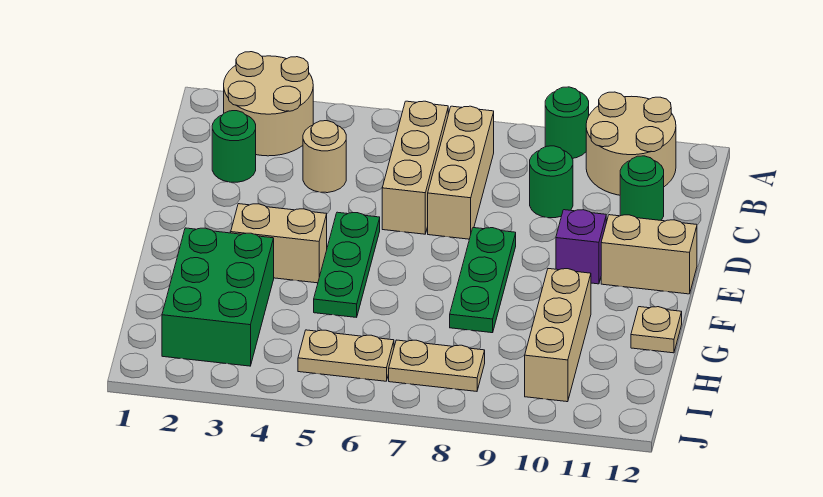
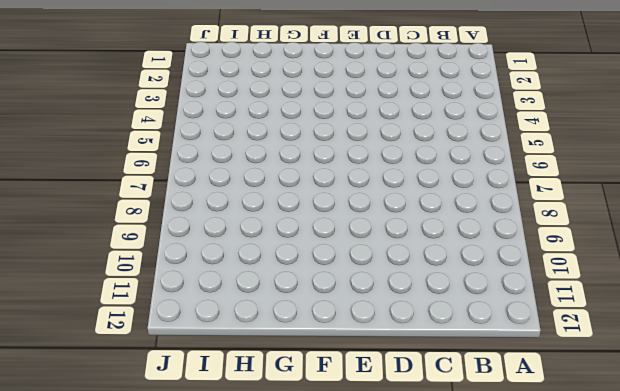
none -> tan round brick A2:B3 level 1
none -> green round brick A9 level 1
none -> tan round brick A10:B11 level 1

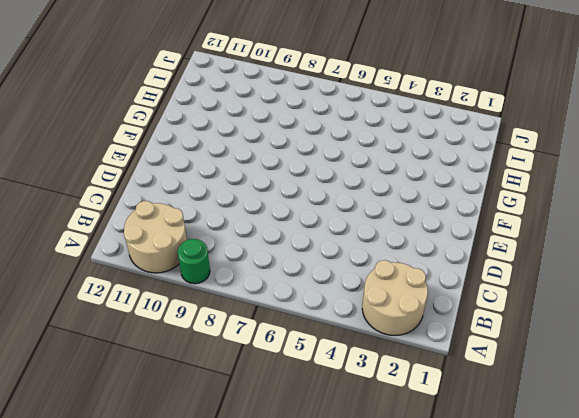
none -> tan brick B6:D6 level 1
none -> tan brick B7:D7 level 1
none -> green round brick C2 level 1

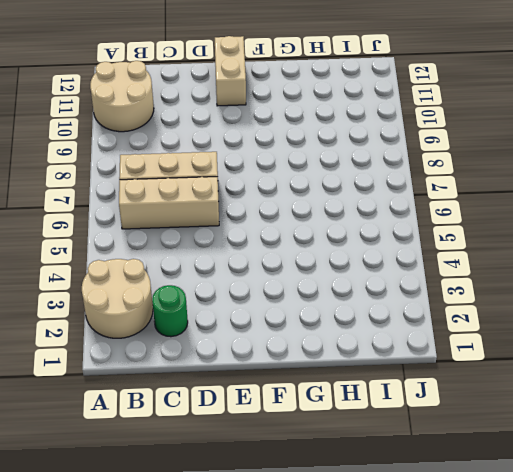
none -> green round brick A9 level 1
none -> tan round brick C4 level 1
none -> green round brick C9 level 1

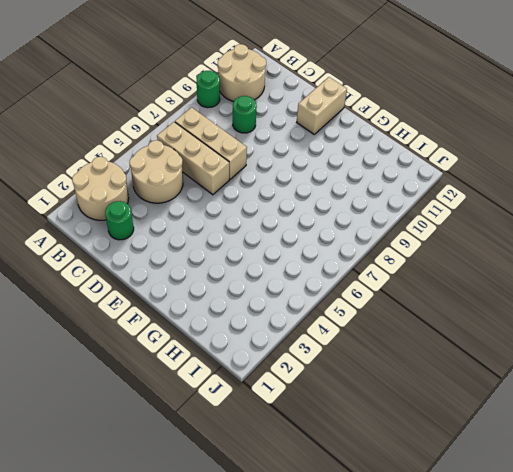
tan round brick B4:C5 level 1 -> tan round brick C4 level 1
none -> green round brick C11 level 1
none -> green plate E5:G5 level 1
none -> green plate E8:G8 level 1

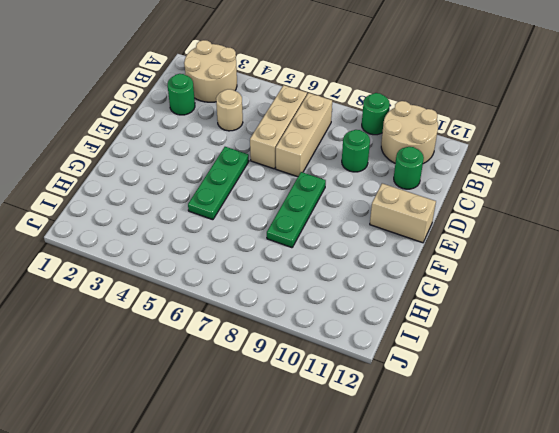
none -> purple brick E10 level 1
none -> tan brick F3:F4 level 1
none -> green brick G2:I3 level 1

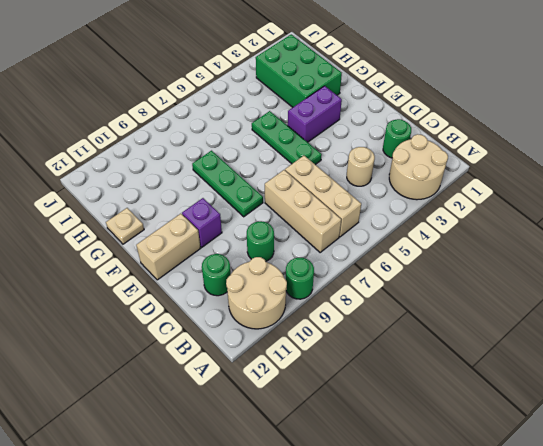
purple brick F3:F4 level 1 -> tan brick F3:F4 level 1
none -> tan brick G10:I10 level 1
none -> tan plate I5:I6 level 1
none -> tan plate I7:I8 level 1

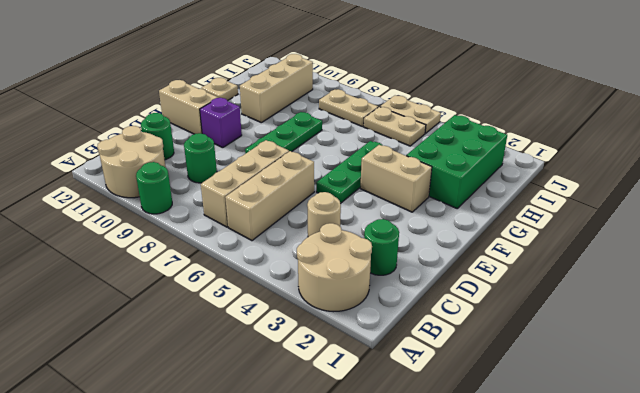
tan plate J5:J6 level 1 -> none

